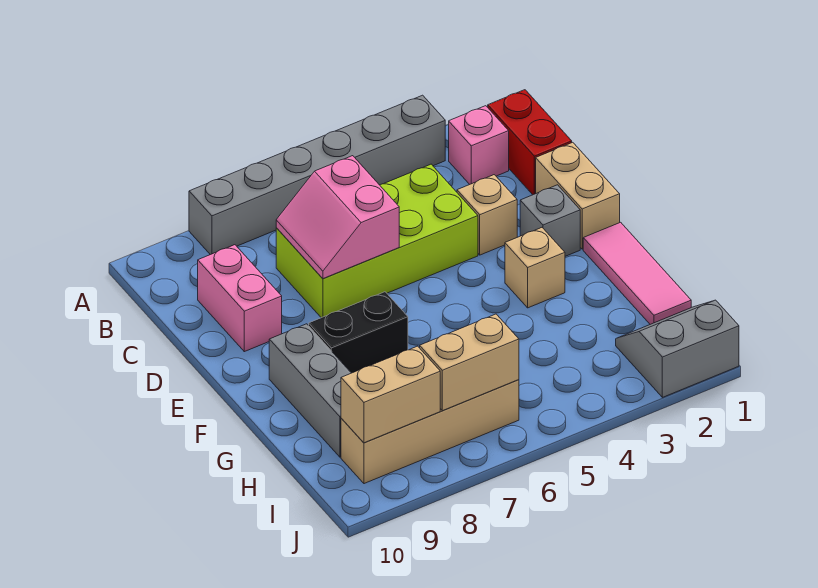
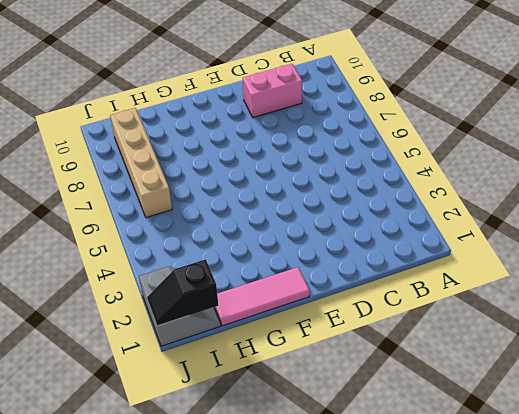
black slope I1:J1 level 2 top I -> none
none -> grey brick A3:A8 level 1
none -> red brick B1:C1 level 1
none -> pink brick B2 level 1

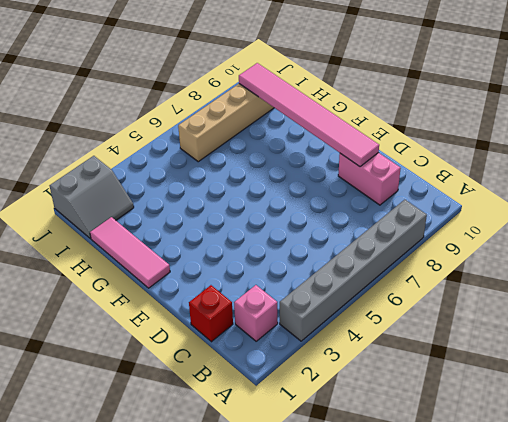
red brick C1 level 1 -> red brick B1:C1 level 1
pink tile D9:I9 level 2 -> tan brick I8:I9 level 2
none -> lime brick C4:D7 level 1
none -> tan brick D1:E1 level 1
none -> tan brick D3 level 1

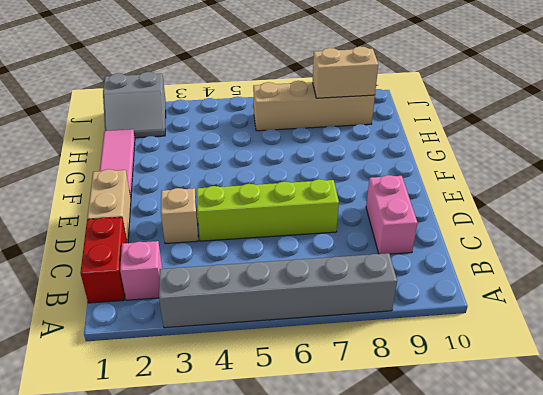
lime brick D4:D7 level 1 -> lime brick C4:D7 level 1
none -> grey brick E2 level 1
none -> tan brick F3 level 1
none -> black brick F7:F8 level 1

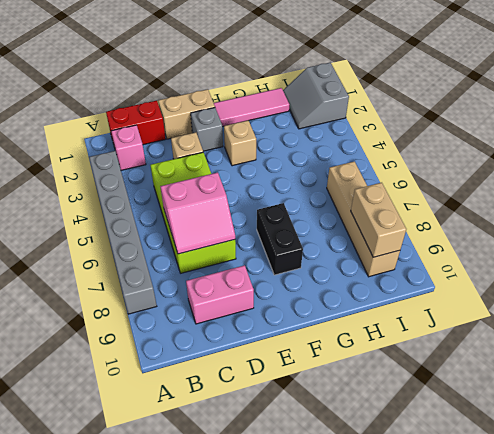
none -> grey brick F9:H9 level 1
none -> tan brick I6:I7 level 2

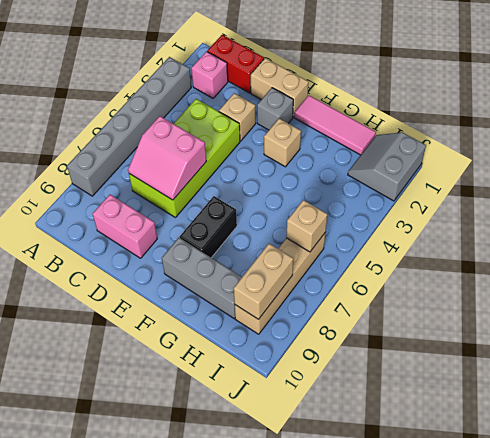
tan brick I6 level 2 -> tan brick I6:I7 level 2

